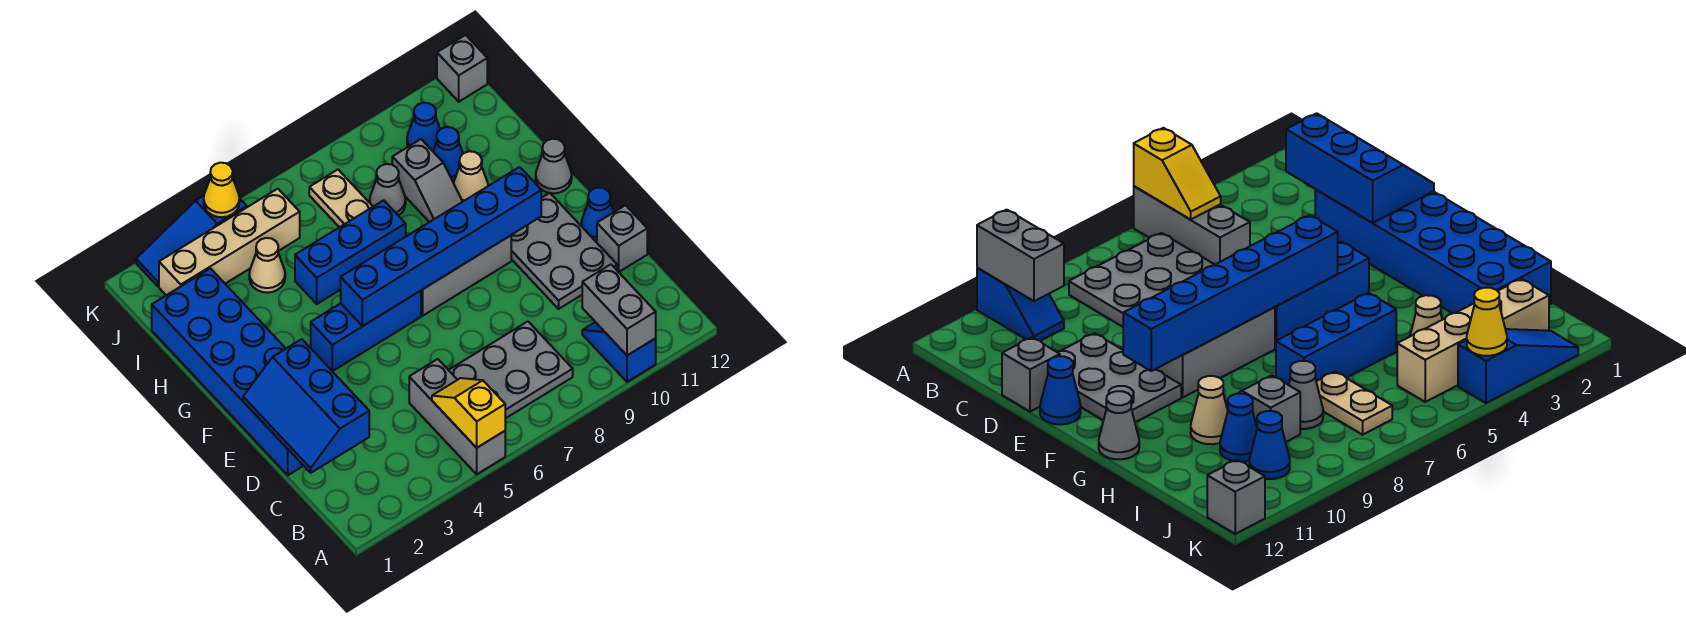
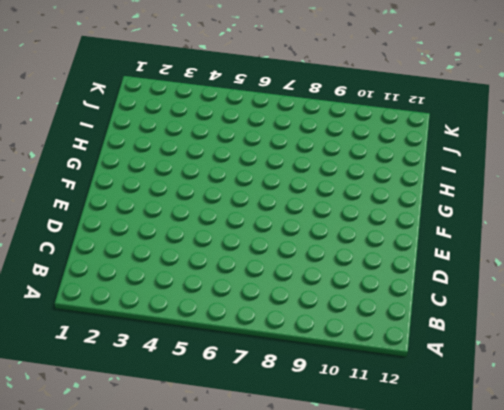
none -> grey brick A5:C5 level 1
none -> blue slope A10:B10 level 1 top A
none -> grey plate B6:C8 level 1

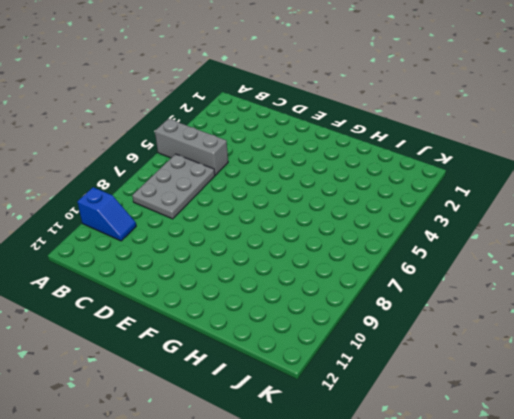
none -> blue brick D1:I2 level 1
none -> grey plate D10:F11 level 1
none -> grey brick D12 level 1

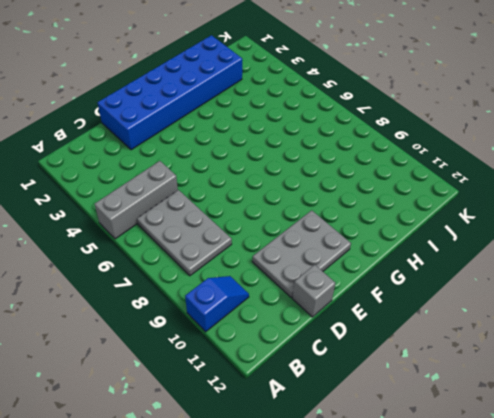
none -> blue cone E12 level 1
none -> blue brick F4:F6 level 1
none -> grey brick F7:F9 level 1

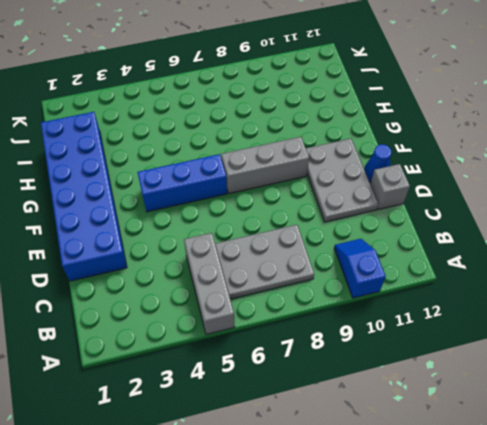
none -> grey cone G12 level 1
none -> blue brick H5:H7 level 1
none -> grey slope H9:I9 level 1 top I

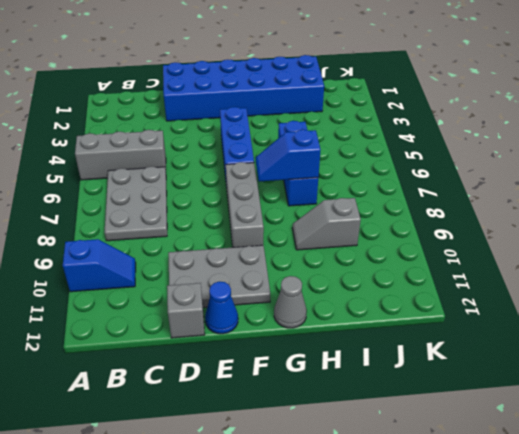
blue slope G7:H7 level 2 top H -> none
none -> tan cone H10 level 1
none -> tan cone I4 level 1
none -> tan plate I7:J7 level 1

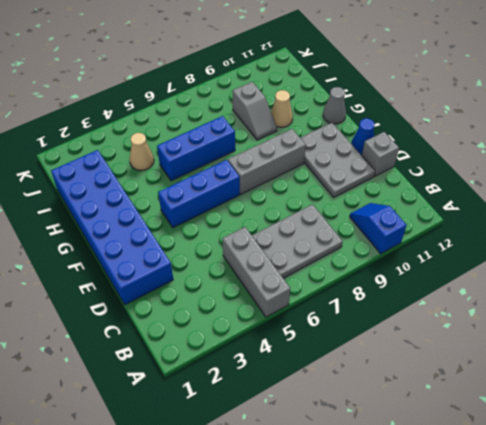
none -> tan plate I7:J7 level 1
none -> grey cone I8 level 1
none -> blue cone I10 level 1

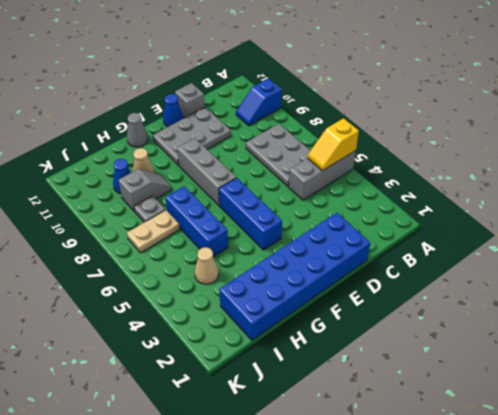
grey plate I8 level 1 -> grey cone I8 level 1
none -> tan brick J2:J5 level 1
none -> blue cone J10 level 1
none -> blue slope K2:K4 level 1 top 4

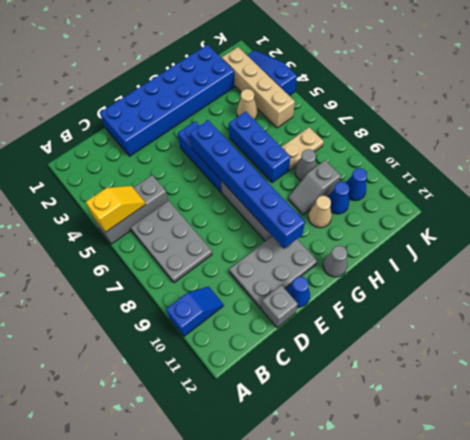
none -> grey brick K12 level 1
none -> grey brick A10:B10 level 2
none -> blue slope C1:E2 level 2 top 2

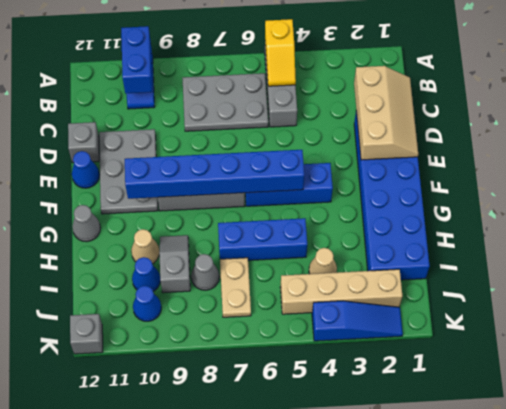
blue brick A10:B10 level 2 -> grey brick A10:B10 level 2
tan slope C1:E2 level 2 top 2 -> blue slope C1:E2 level 2 top 2
none -> yellow cone K4 level 2

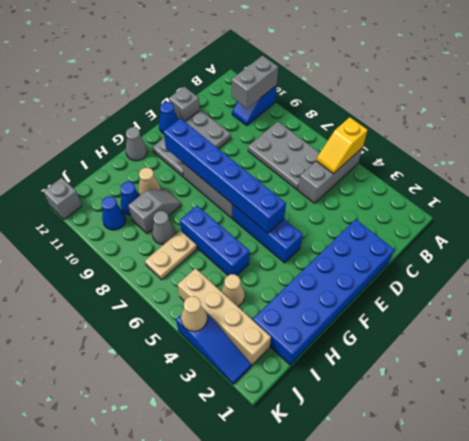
tan cone K4 level 2 -> yellow cone K4 level 2
none -> blue slope C1:E2 level 2 top 2

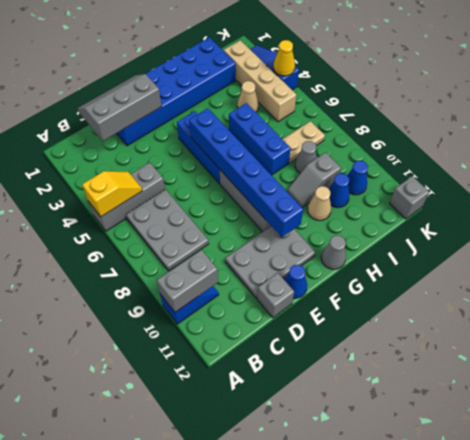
grey slope C1:E2 level 2 top 2 -> blue slope C1:E2 level 2 top 2

